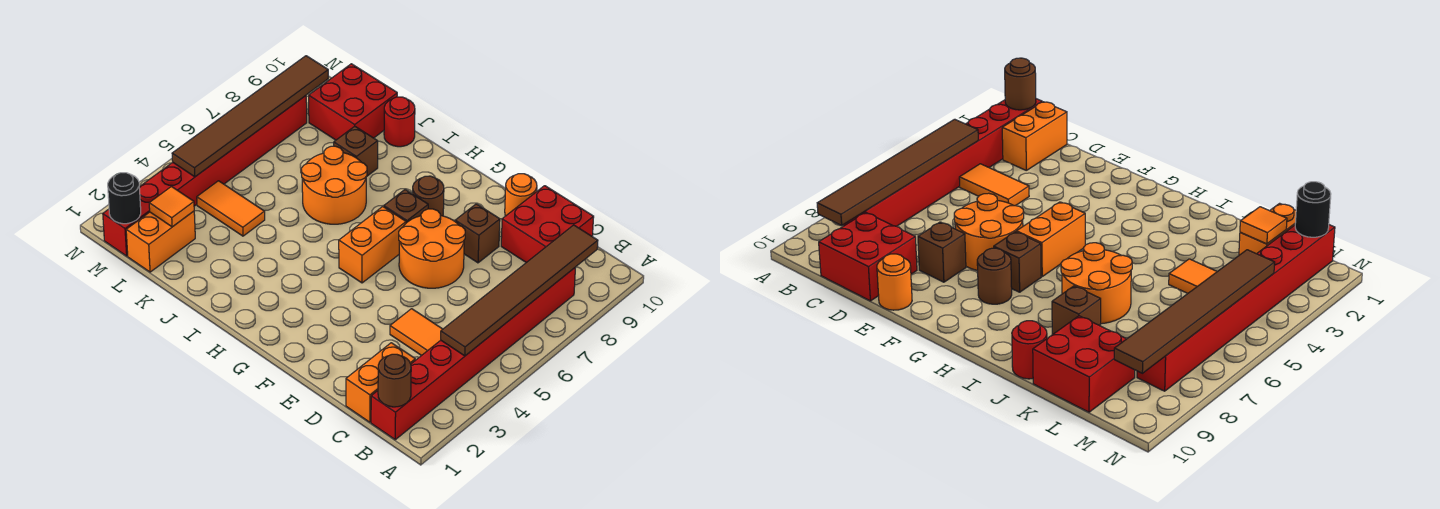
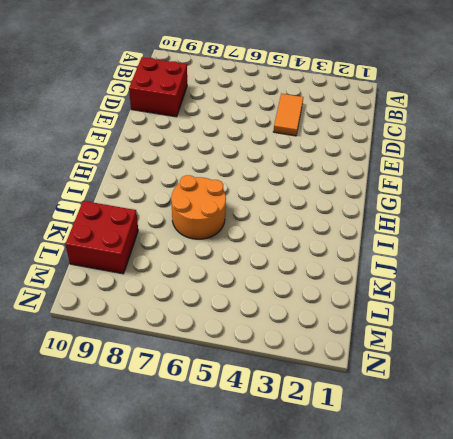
none -> red brick B1:B8 level 1
none -> orange brick C1:C2 level 1
none -> orange round brick E6:F7 level 1

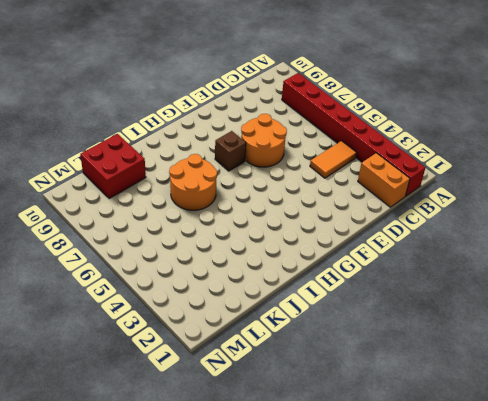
none -> red brick C9:D10 level 1
none -> brown brick E8 level 1
none -> orange round brick E10 level 1

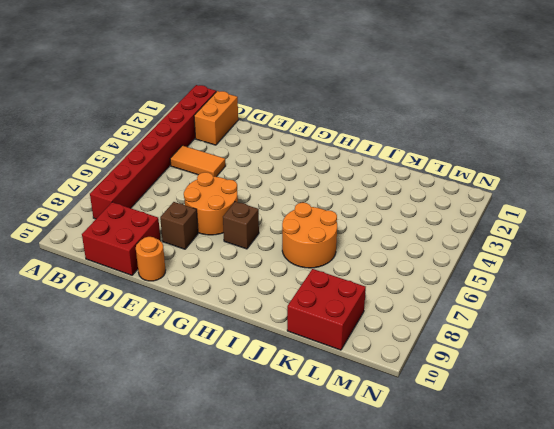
none -> orange brick G5:G6 level 1
none -> brown round brick G8 level 1
none -> brown brick J8 level 1

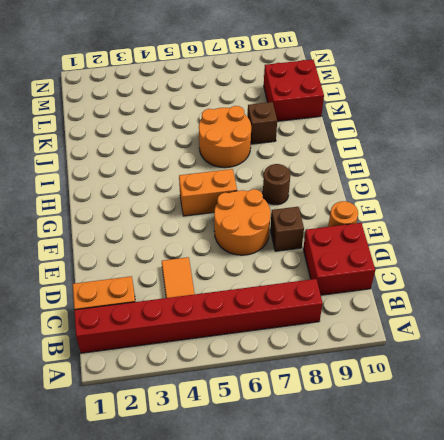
none -> brown brick G7 level 1
none -> red round brick J10 level 1
none -> orange tile K4:L4 level 1

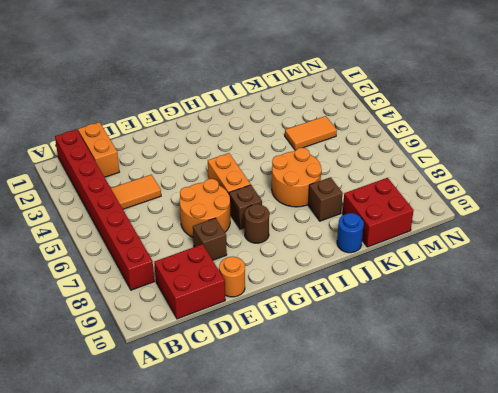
blue round brick J10 level 1 -> red round brick J10 level 1
none -> orange brick L1:L2 level 1
none -> red brick M1:M8 level 1
none -> brown round brick B1 level 2

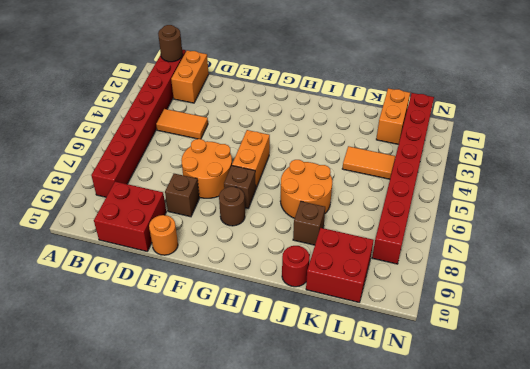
none -> brown tile B4:B9 level 2
none -> orange tile L2 level 2
none -> black round brick M1 level 2

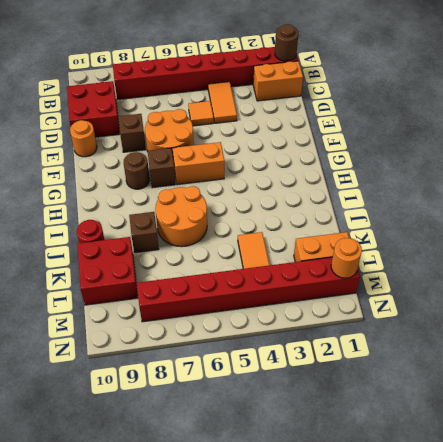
orange tile D5 level 1 -> orange tile L2 level 2
orange round brick M1 level 2 -> black round brick M1 level 2
none -> brown tile B4:B9 level 2
none -> brown tile M4:M9 level 2

